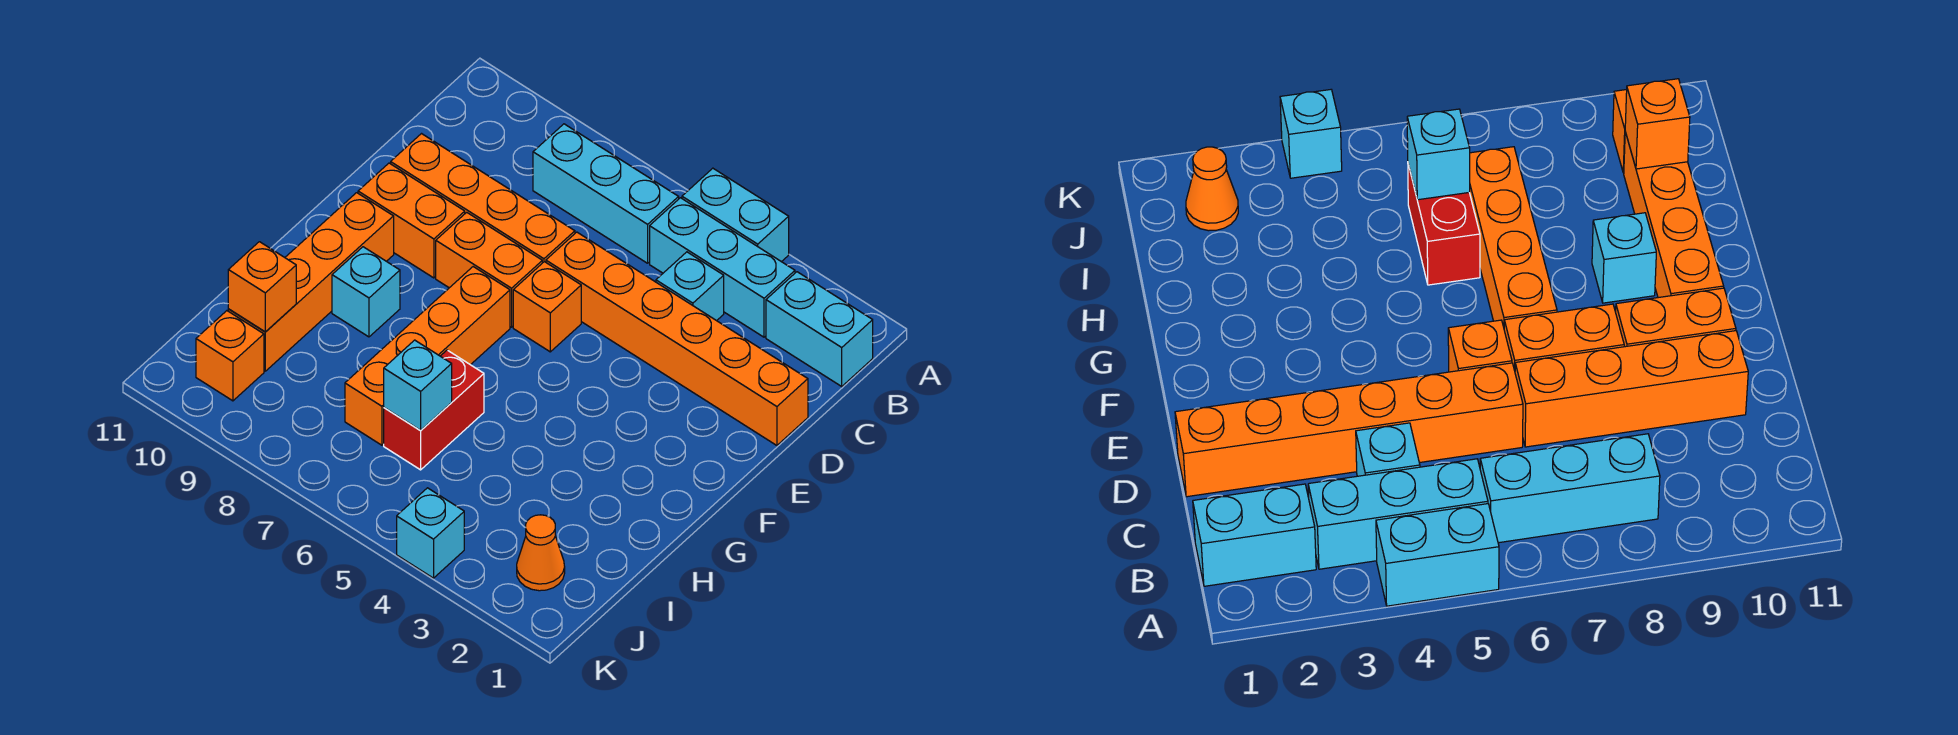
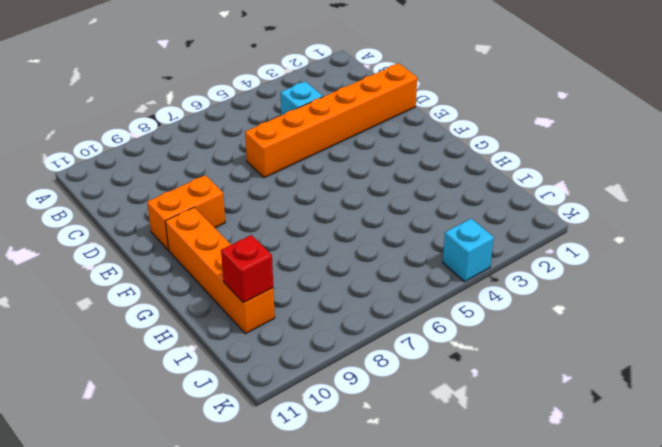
red brick I10 level 2 -> orange brick I10 level 2
none -> cyan brick A4:A5 level 1
none -> cyan brick B1:B2 level 1
none -> cyan brick B3:B5 level 1

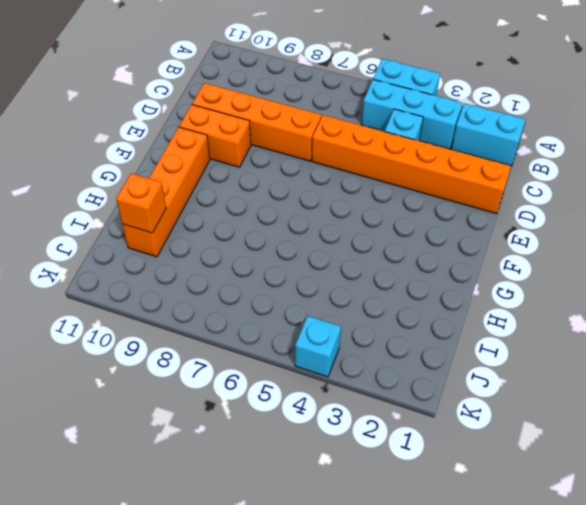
none -> cyan brick B6:B8 level 1
none -> orange brick E6 level 1
none -> orange brick E7:E8 level 1

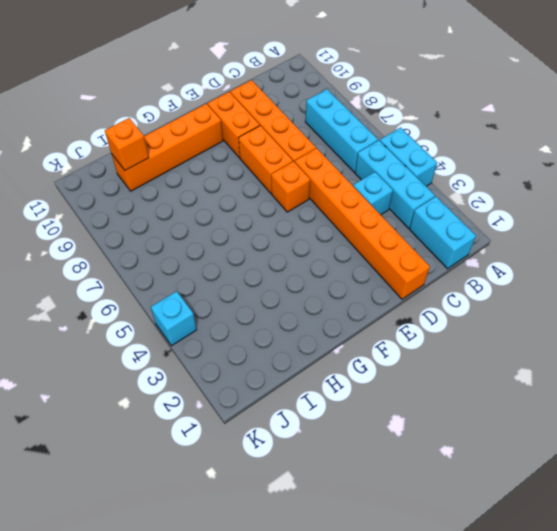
none -> orange brick F7:I7 level 1
none -> cyan brick G9 level 1
none -> red brick H6:I6 level 1

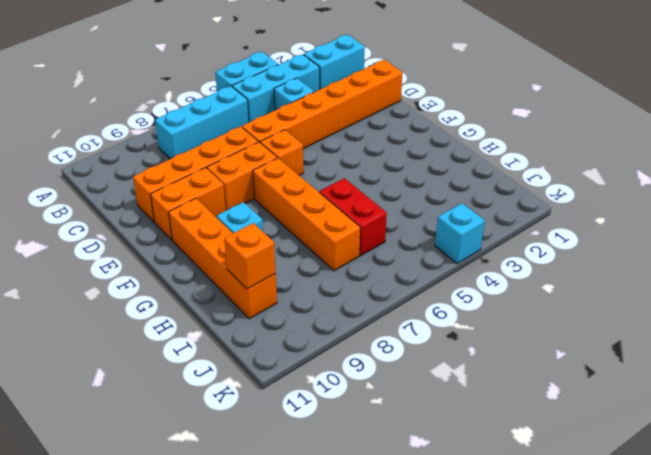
none -> orange cone J2 level 1
none -> orange brick J10 level 1
none -> cyan brick I6 level 2

